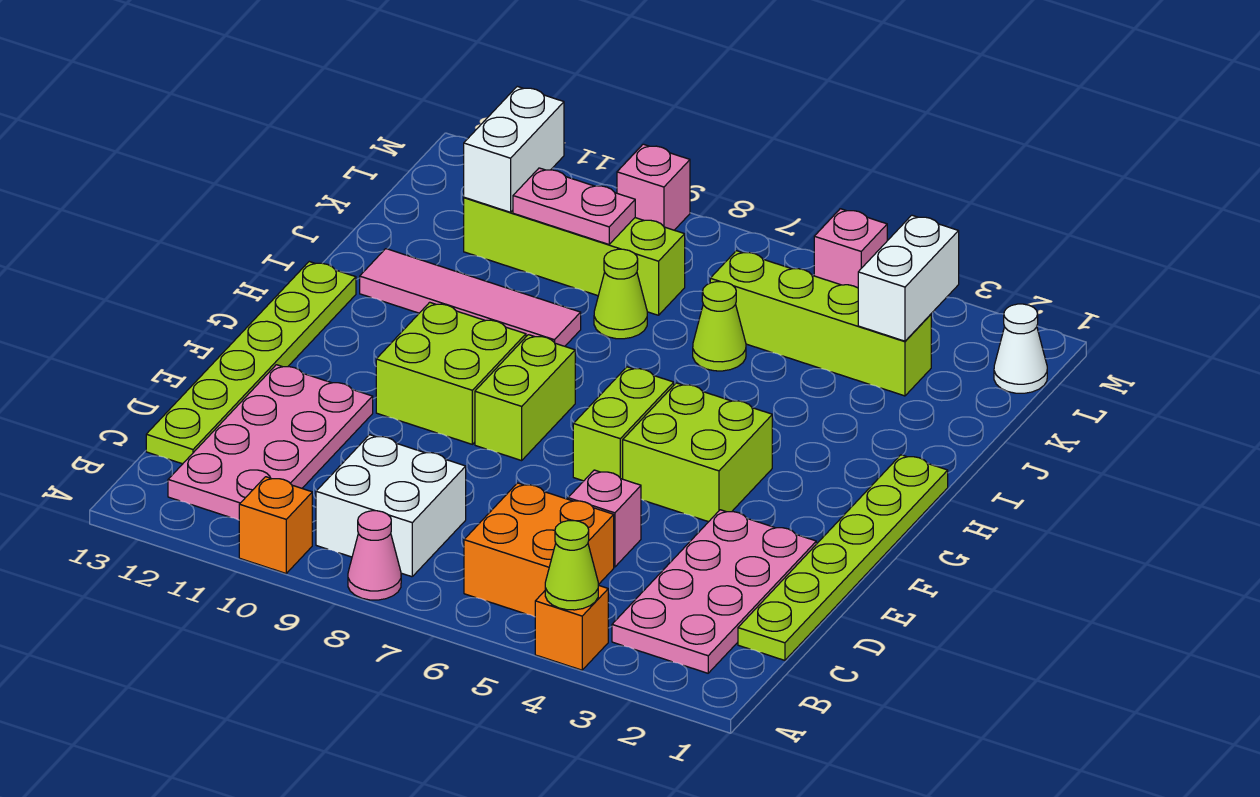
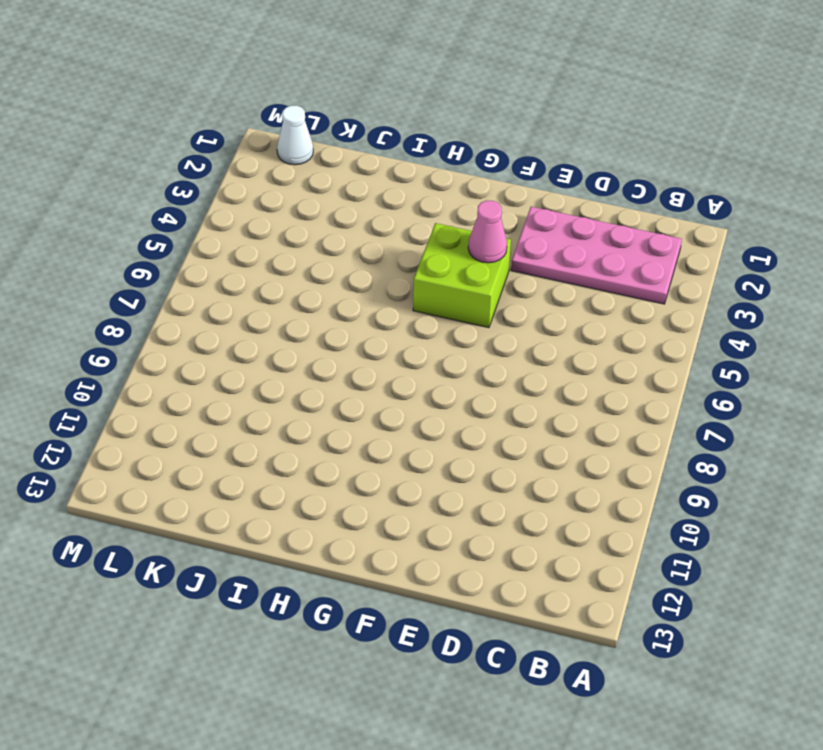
pink cone F4 level 2 -> pink cone A8 level 1
none -> orange brick A4 level 1
none -> orange brick A10 level 1
none -> orange brick B5:C6 level 1

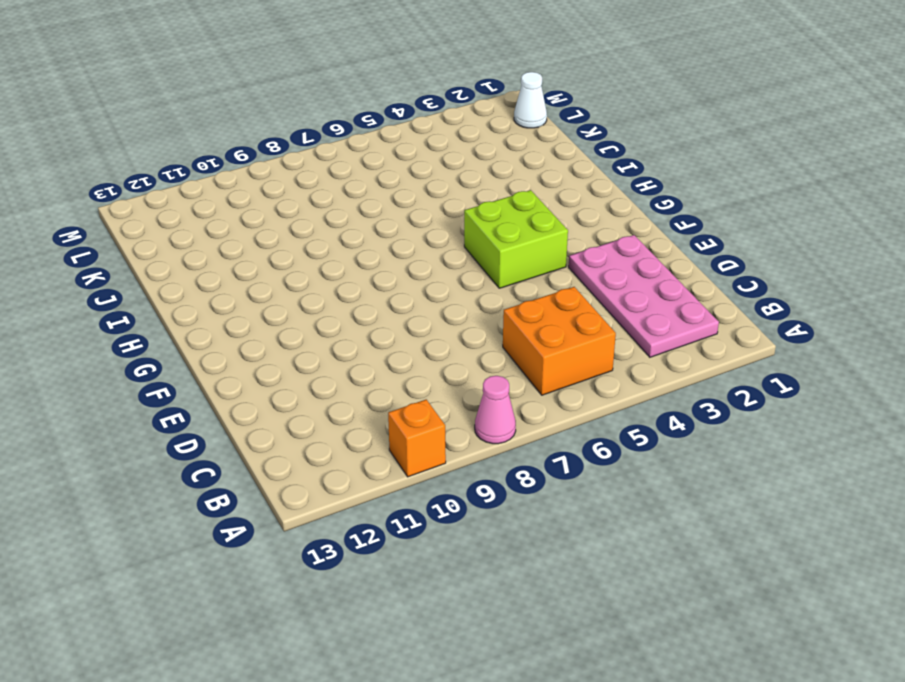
none -> orange brick A4 level 1
none -> white brick B8:C9 level 1
none -> pink plate B11:E12 level 1

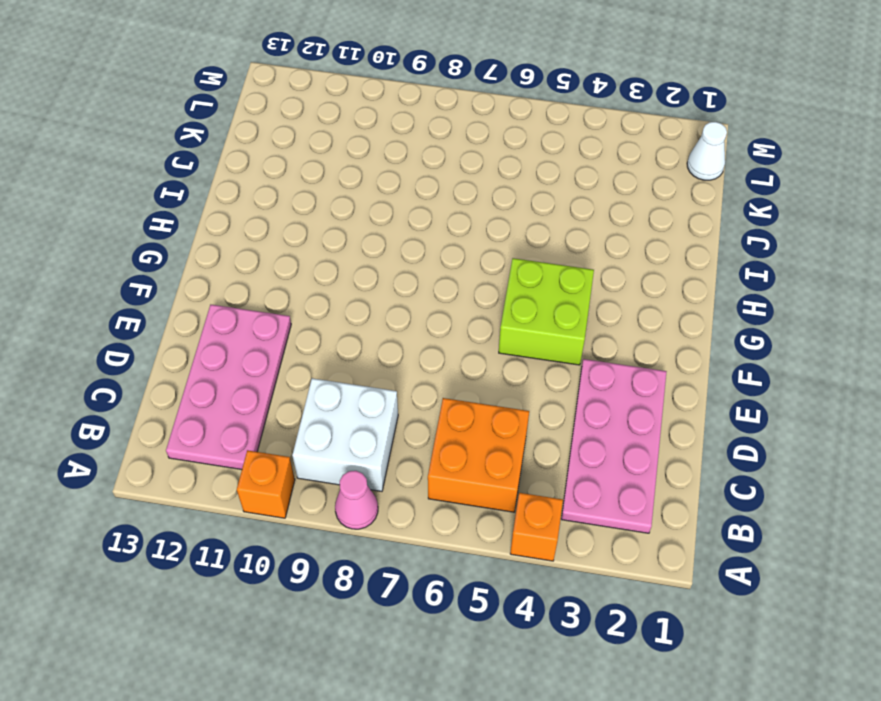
none -> lime plate C1:H1 level 1
none -> lime plate C13:H13 level 1
none -> pink brick D5 level 1

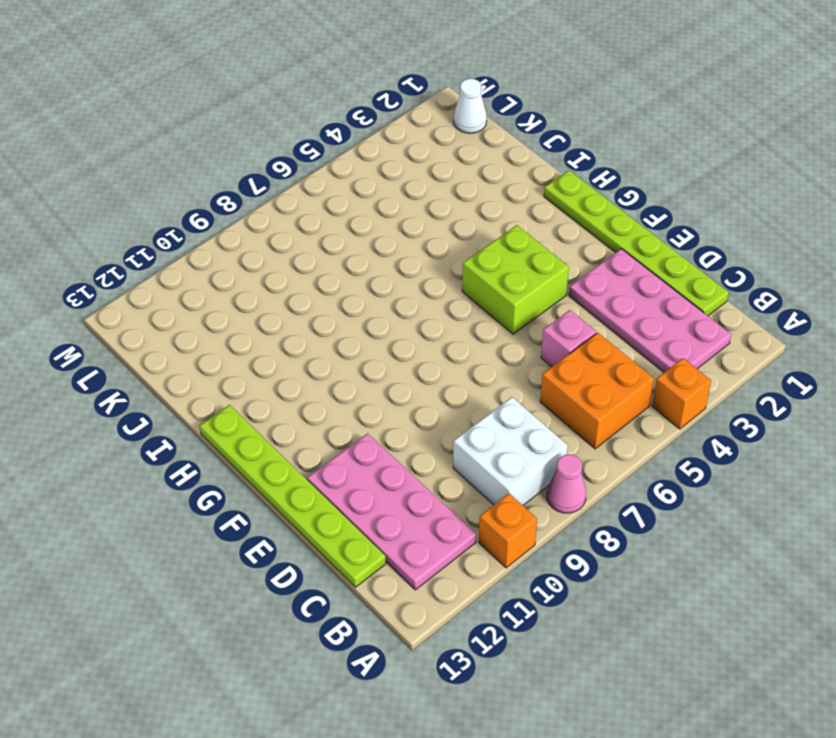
none -> lime brick F6:G6 level 1
none -> lime brick F8:G8 level 1
none -> lime brick F9:G10 level 1

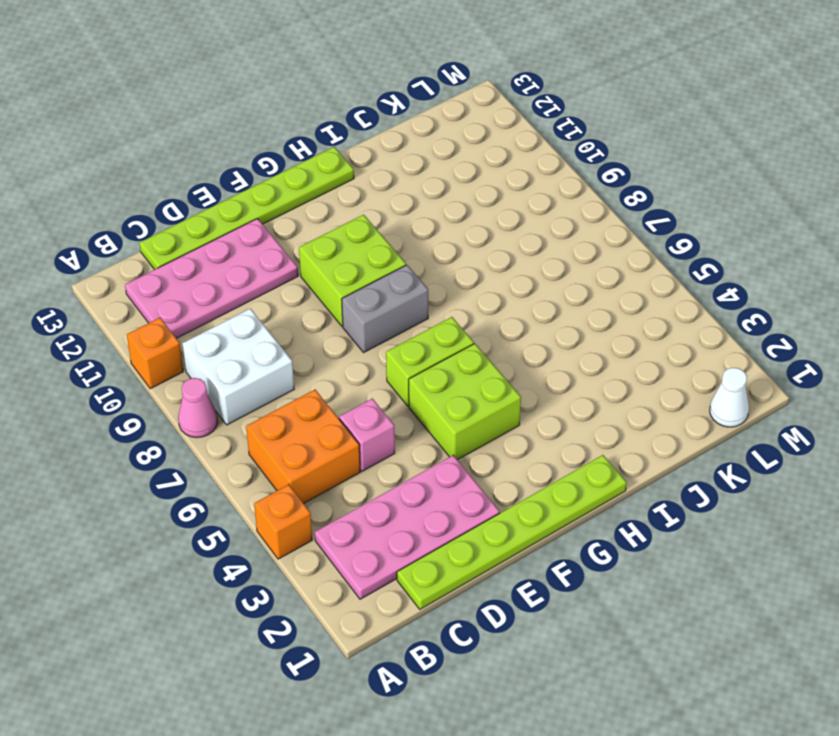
grey brick F8:G8 level 1 -> lime brick F8:G8 level 1
none -> pink tile I9:I12 level 1
none -> lime cone J6 level 1
none -> lime cone J8 level 1

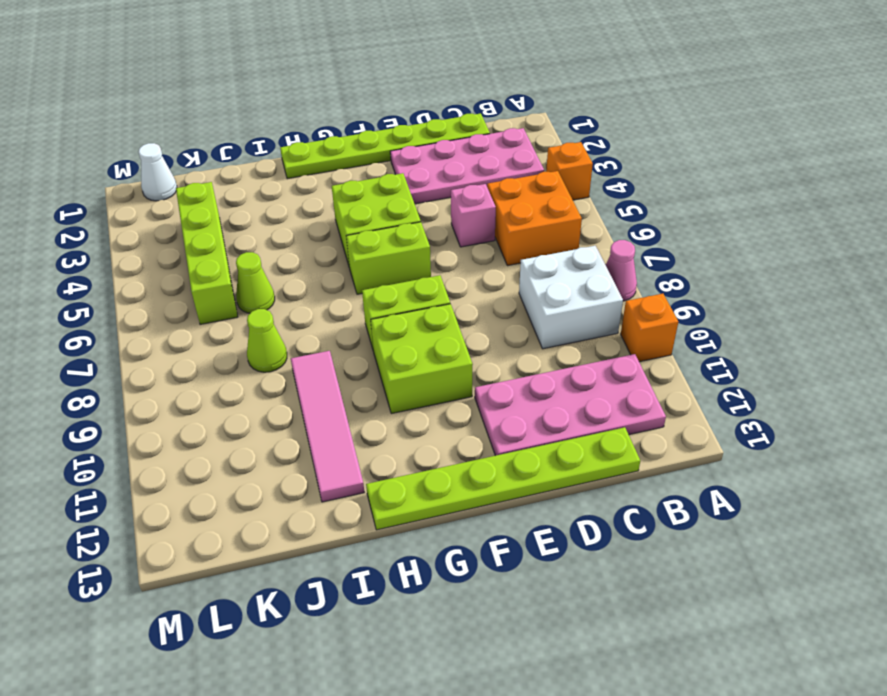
none -> lime brick K8:K11 level 1
none -> pink brick M5 level 1
none -> pink brick M9 level 1

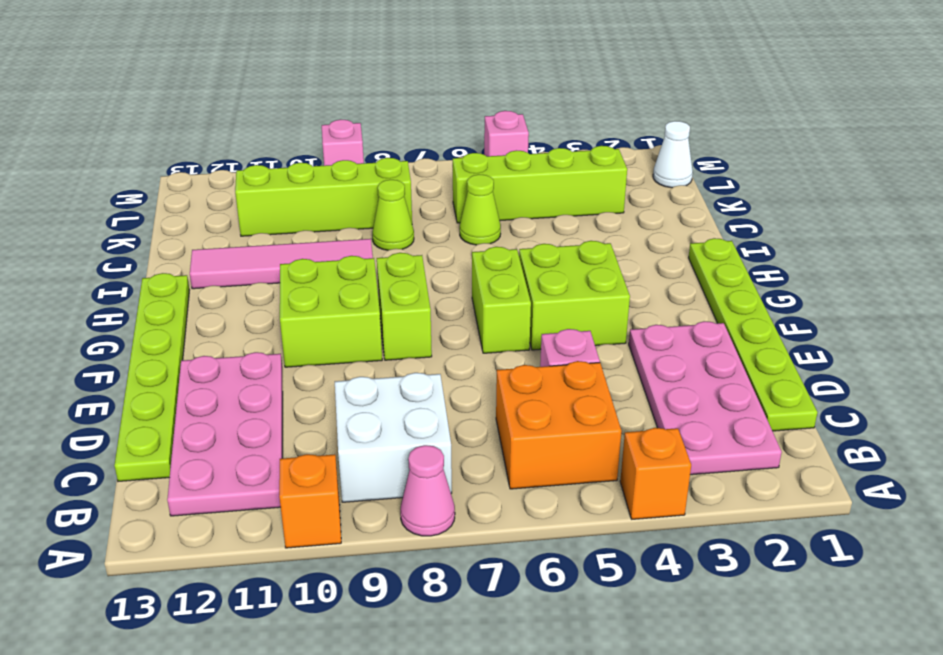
none -> lime cone A4 level 2
none -> white brick K3:L3 level 2
none -> pink plate K9:K10 level 2

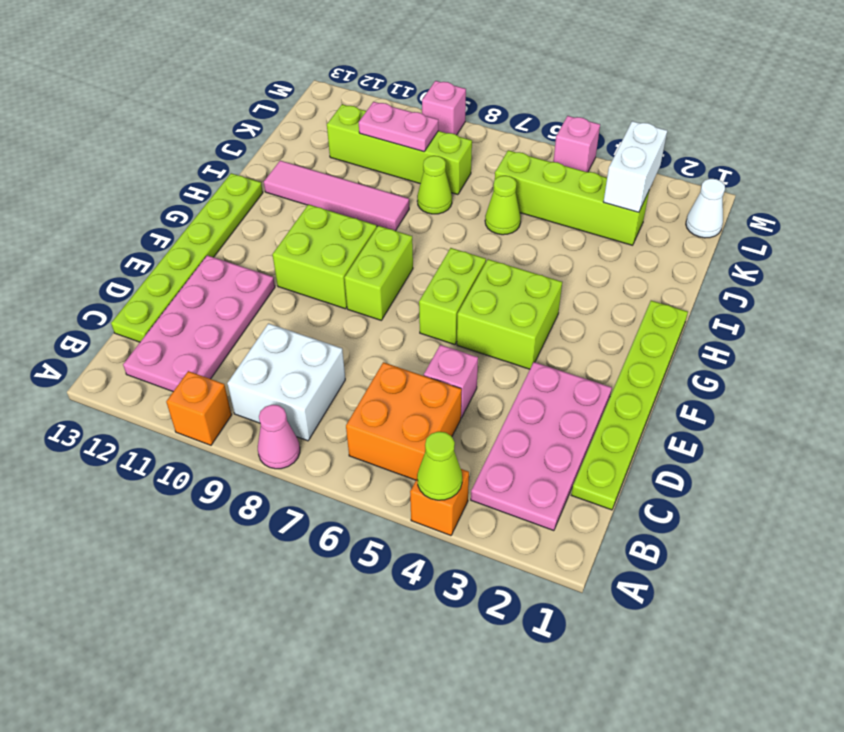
none -> white brick K11:L11 level 2

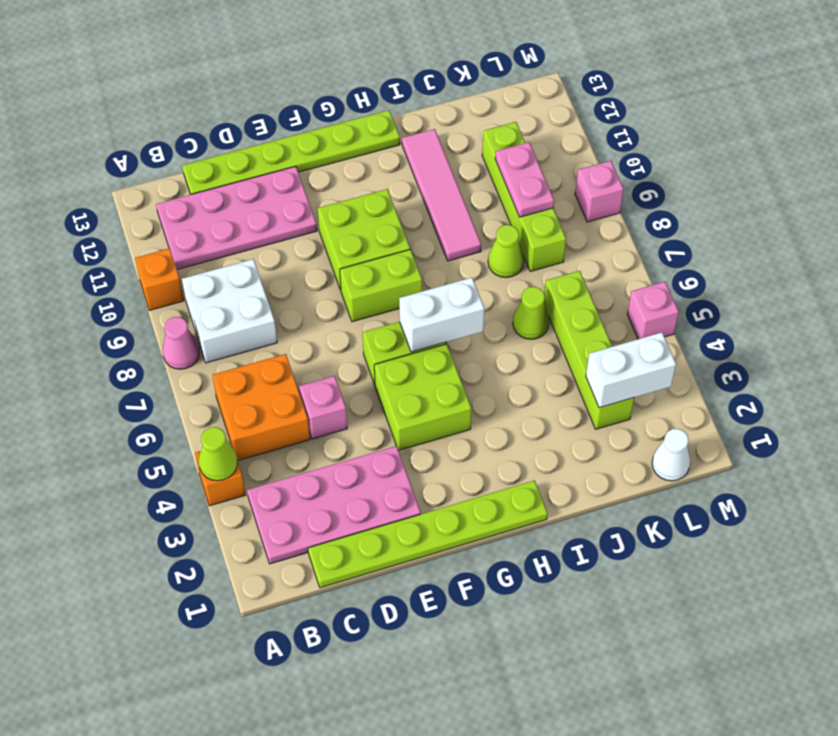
white brick G6:H6 level 2 -> white brick K11:L11 level 2

